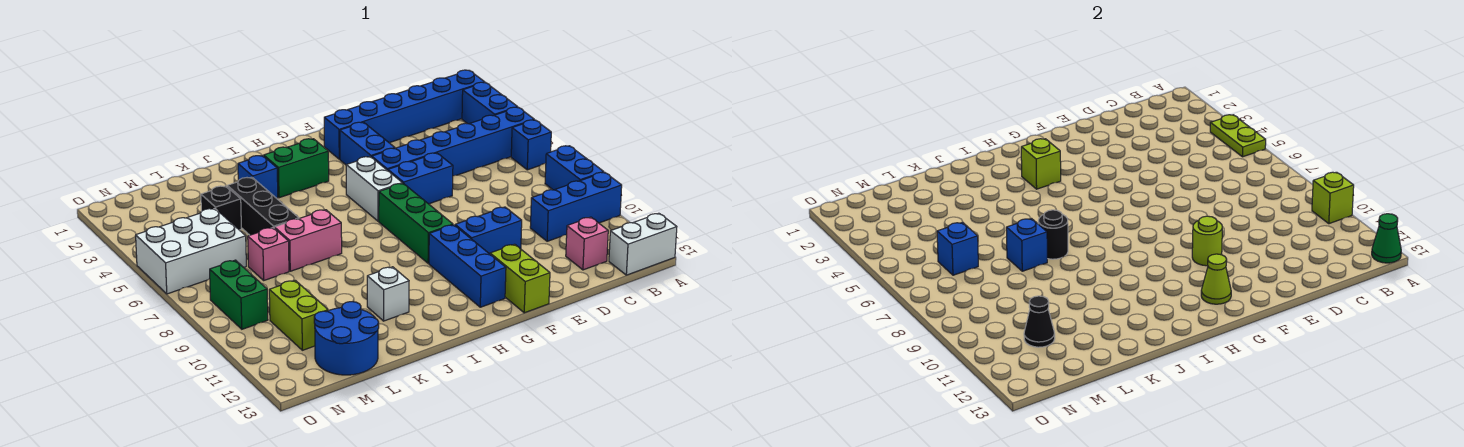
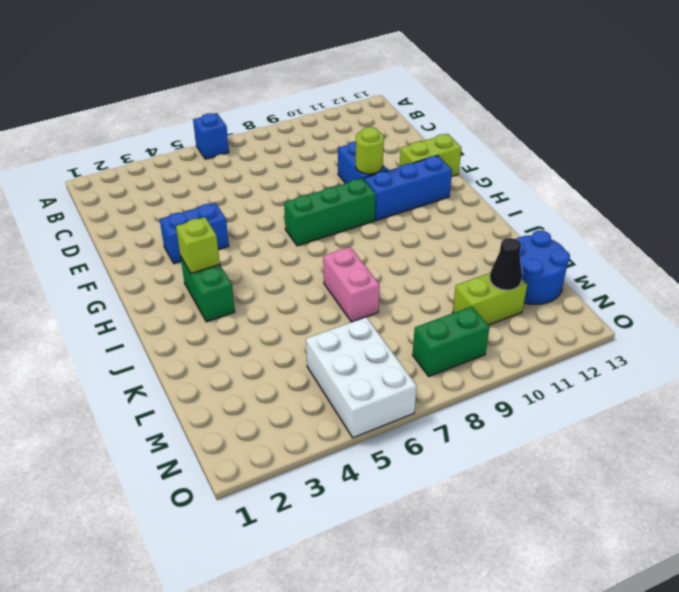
none -> blue brick A2:F2 level 1
none -> blue brick A3:A4 level 1
none -> blue brick A5:F5 level 1
none -> blue brick A8:A9 level 1

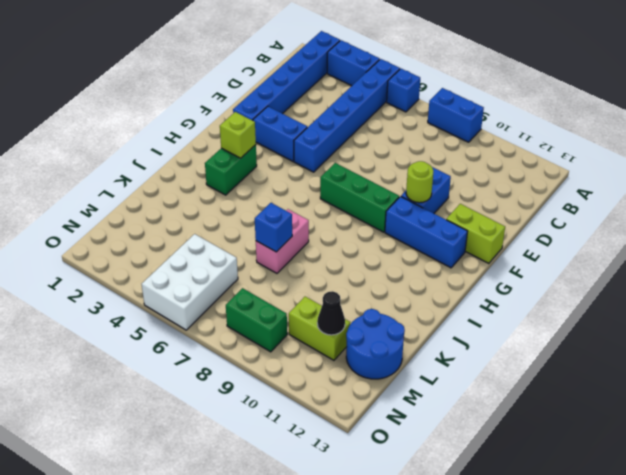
none -> blue brick A10:C10 level 1
none -> white brick A13:B13 level 1
none -> pink brick C12 level 1
none -> blue brick E6:F6 level 1

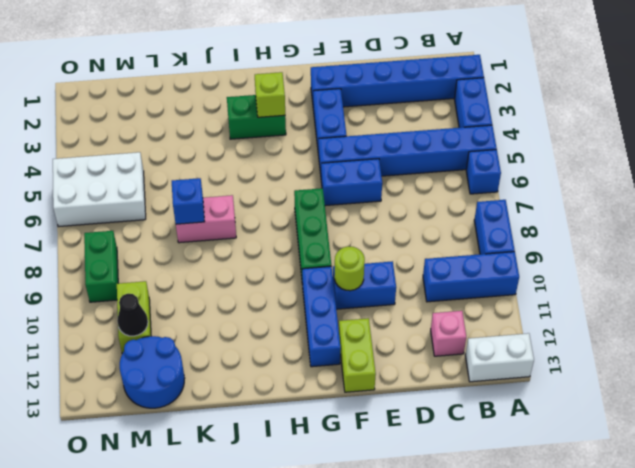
none -> white brick G5:G6 level 1
none -> blue brick J3 level 1
none -> white brick J11 level 1
none -> black brick K4:K6 level 1

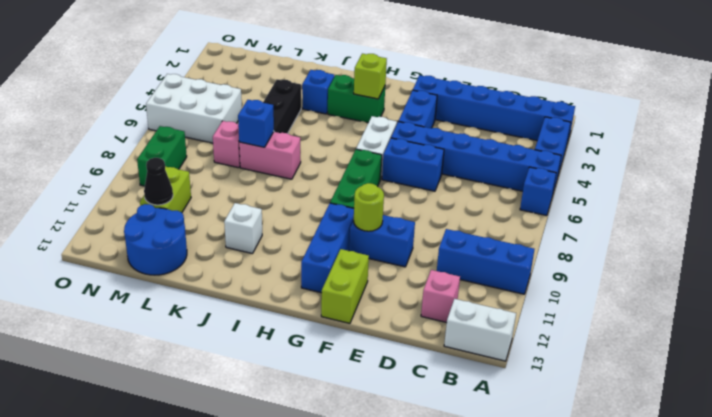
none -> blue brick A8:A9 level 1
none -> black brick L4 level 1
none -> lime plate A4:A5 level 2
none -> lime brick A10 level 2

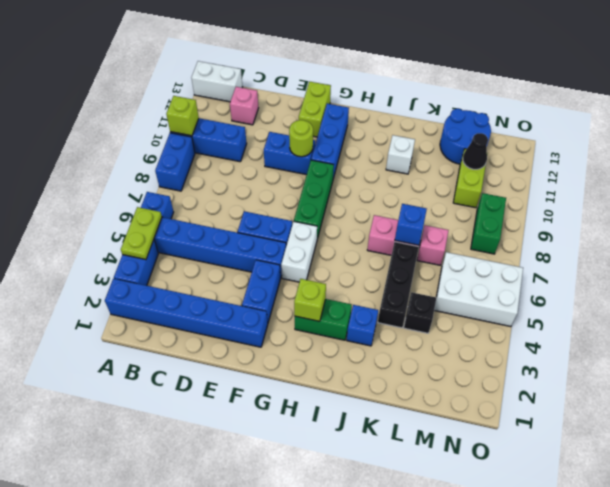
none -> green cone A13 level 2
none -> lime cone G12 level 2
none -> black round brick J7 level 2
none -> blue brick M6 level 2

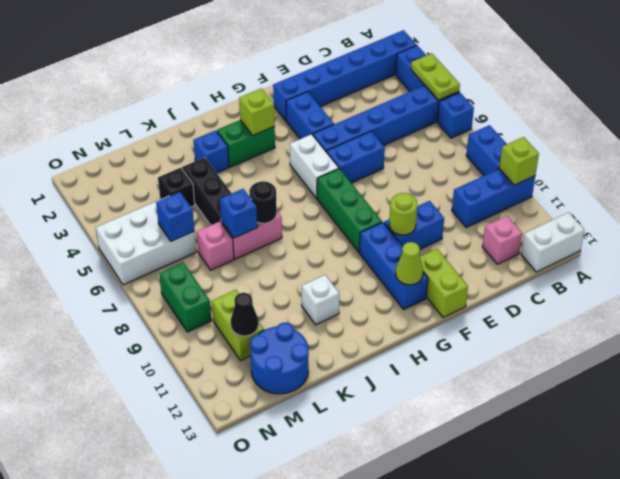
none -> green cone A13 level 2

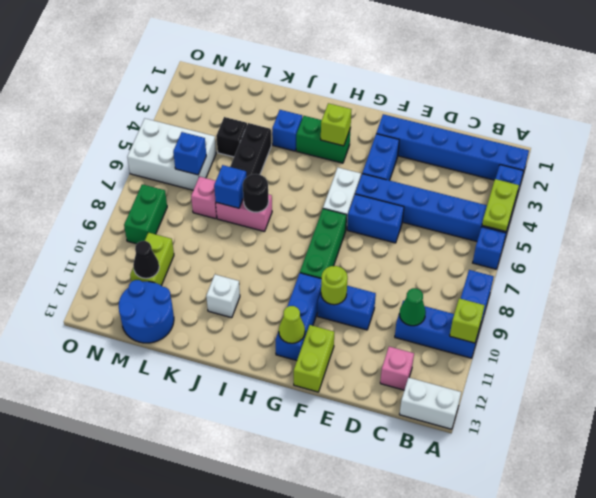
green cone C10 level 2 -> green cone A13 level 2

